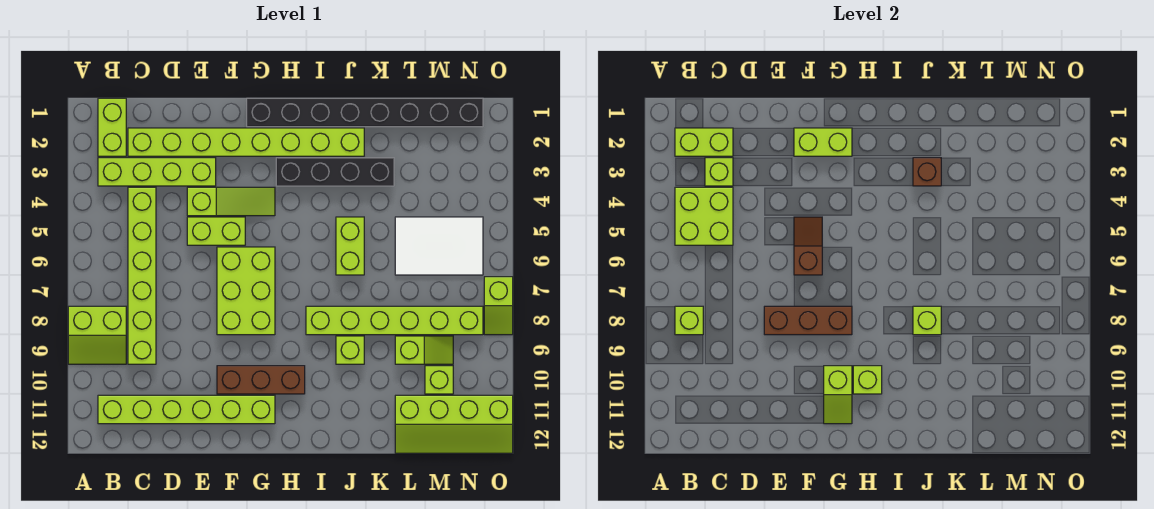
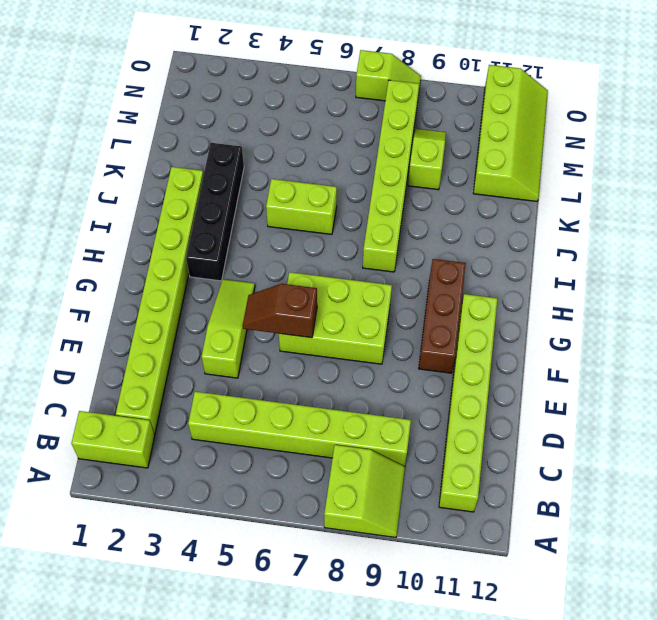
none -> lime brick B3:E3 level 1
none -> lime brick E5:F5 level 1
none -> black brick G1:N1 level 1
none -> lime brick J9 level 1

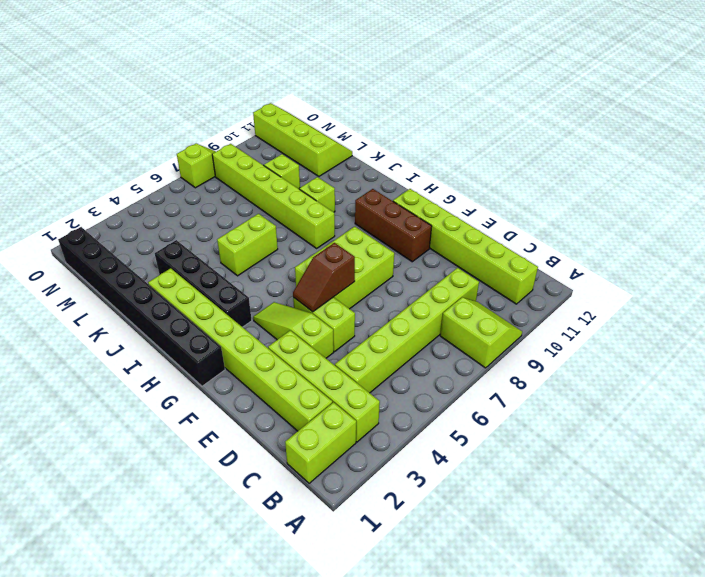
none -> white tile L5:N6 level 1
none -> lime brick M10 level 1
none -> lime brick B2:C2 level 2
none -> lime brick B4:C5 level 2

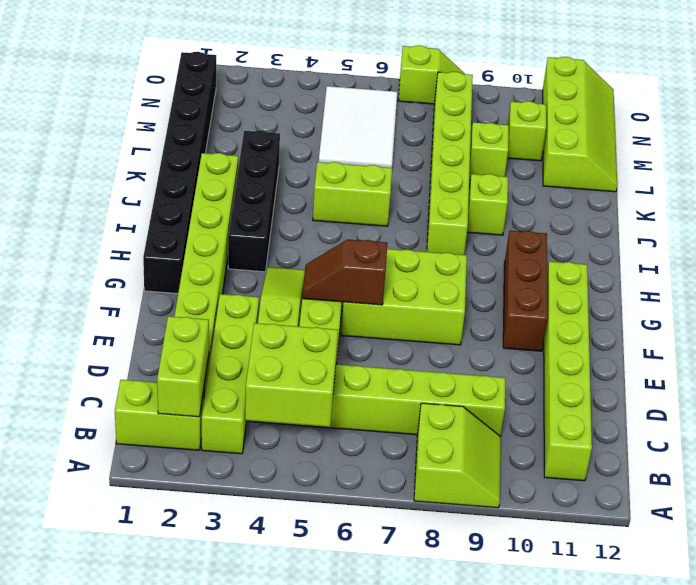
none -> lime brick B8 level 2
none -> lime brick C3 level 2
none -> brown brick E8:G8 level 2
none -> lime brick F2:G2 level 2

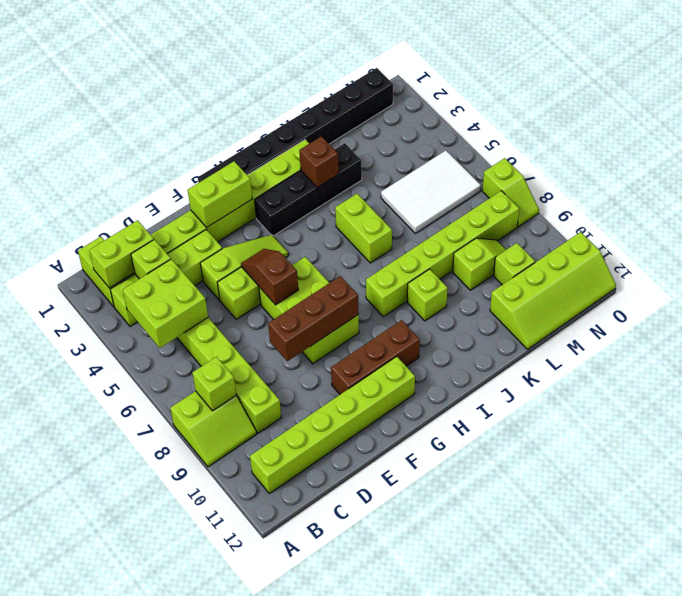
none -> lime slope G10:G11 level 2 top 10
none -> lime brick H10 level 2
none -> lime brick J8 level 2

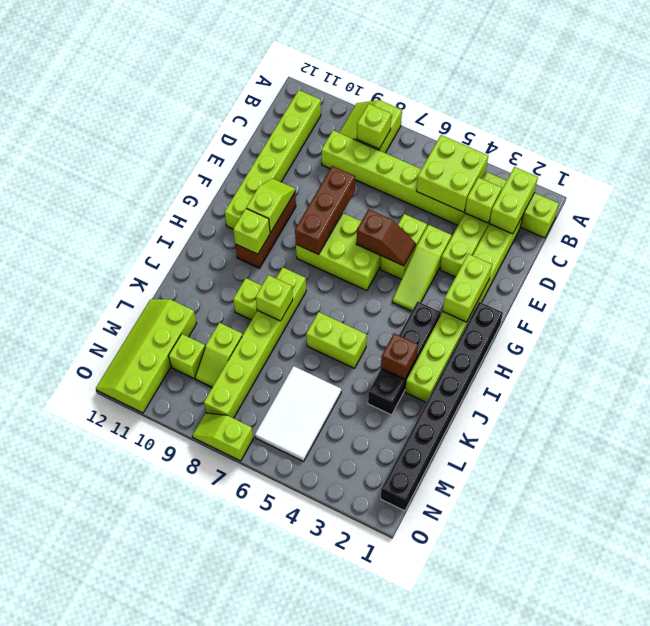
lime slope F10:G10 level 2 top G -> lime slope G10:G11 level 2 top 10

